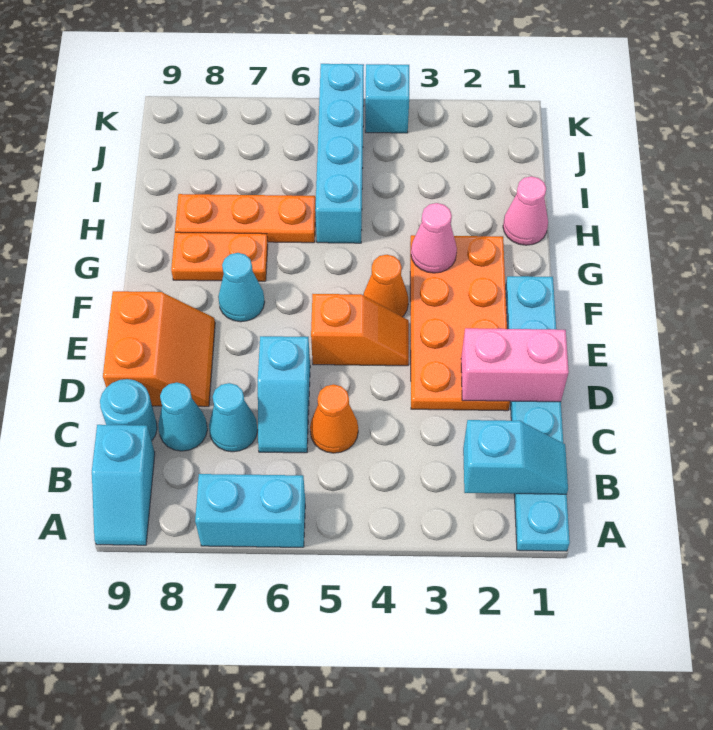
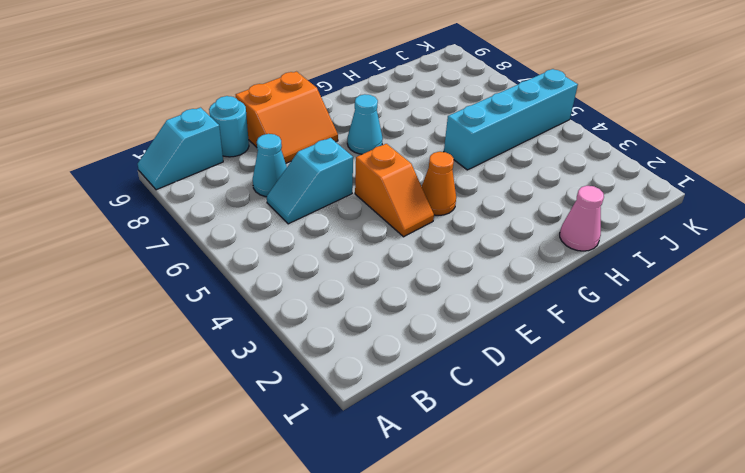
none -> cyan plate A1:F1 level 1
none -> cyan brick A6:A7 level 1
none -> orange cone C5 level 1

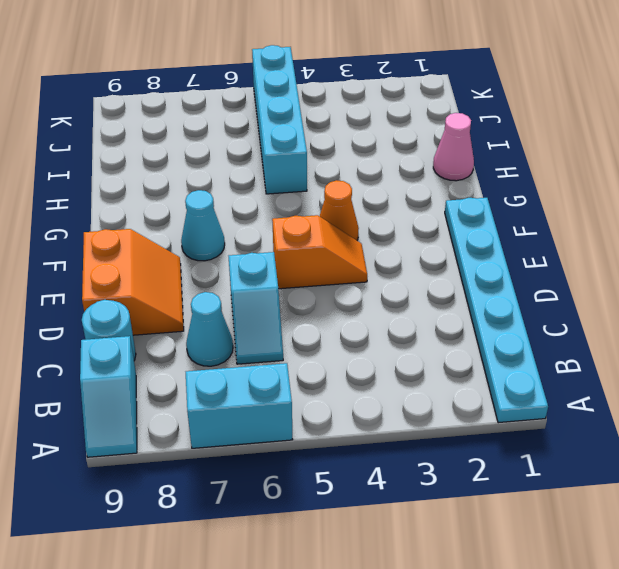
none -> orange cone C5 level 1
none -> cyan cone C8 level 1
none -> orange plate D2:G3 level 1

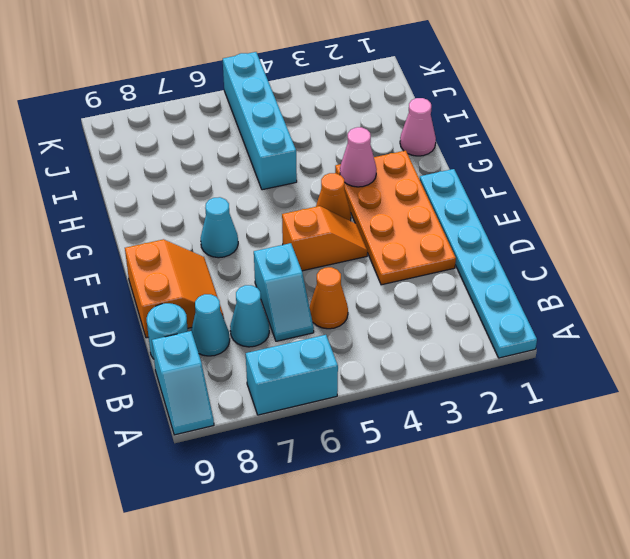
none -> orange plate G7:G8 level 1
none -> orange plate H6:H8 level 1
none -> cyan brick K4 level 1

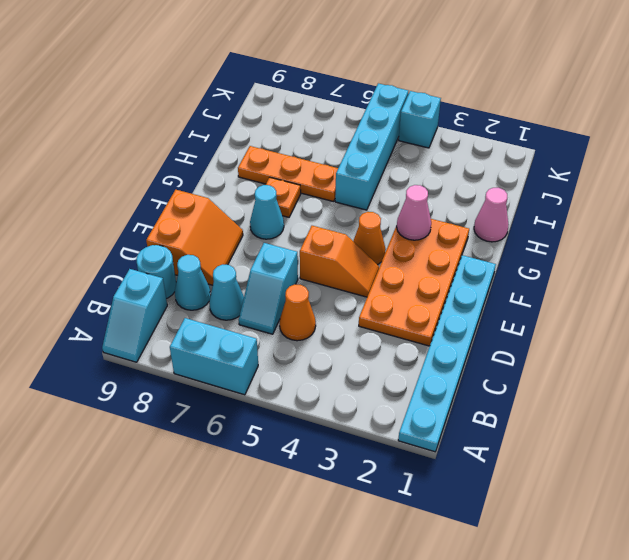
orange plate G7 level 1 -> orange plate G7:G8 level 1
none -> cyan slope B1:B2 level 2 top 2
none -> pink brick D1:D2 level 2

